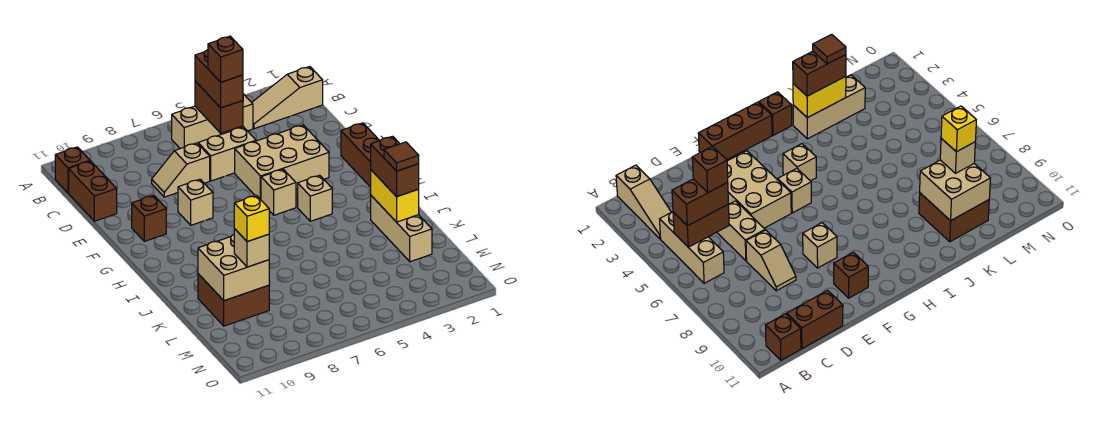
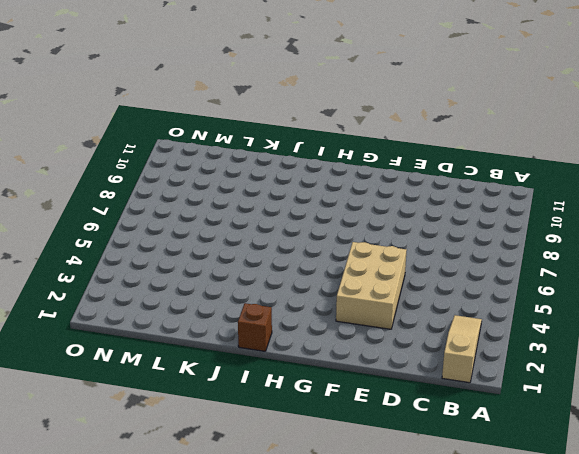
none -> tan brick B4:B6 level 1
none -> brown brick B11 level 1
none -> brown brick C11:D11 level 1

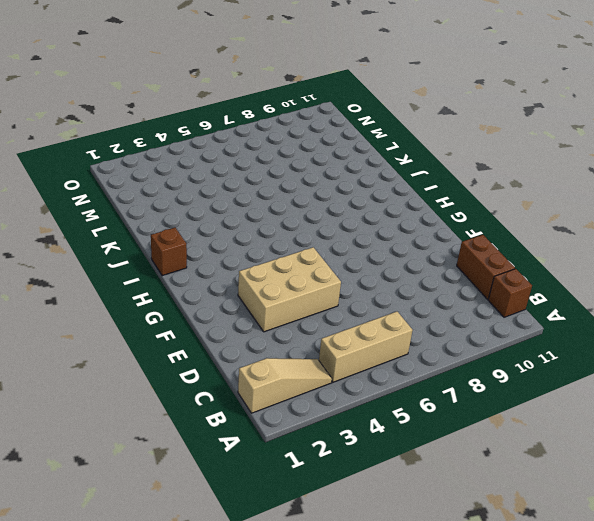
none -> tan brick D5:D6 level 1
none -> tan slope D7:D8 level 1 top 7
none -> brown brick F1:H1 level 1

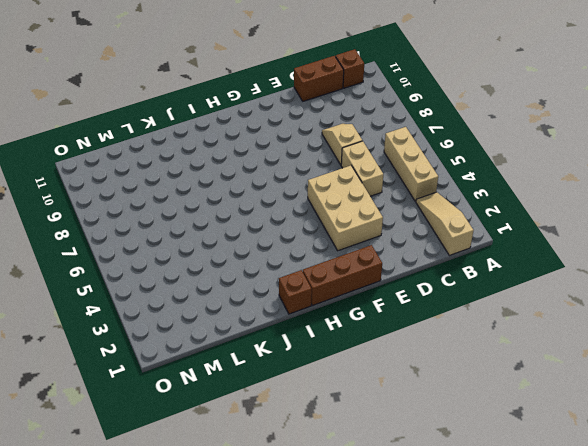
none -> tan brick F8 level 1
none -> brown brick F10 level 1
none -> tan brick G5 level 1

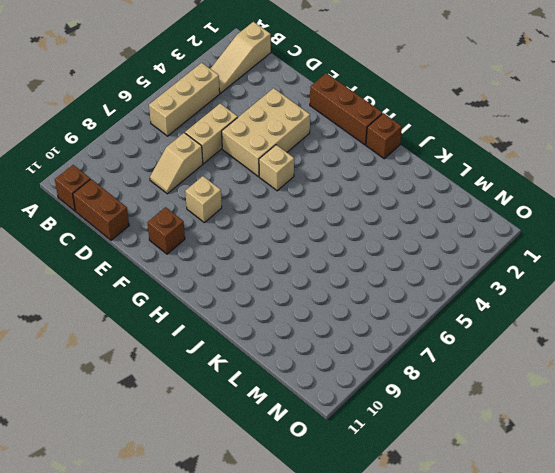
none -> tan brick H4 level 1
none -> tan brick J2:L2 level 1
none -> brown brick K9:L10 level 1

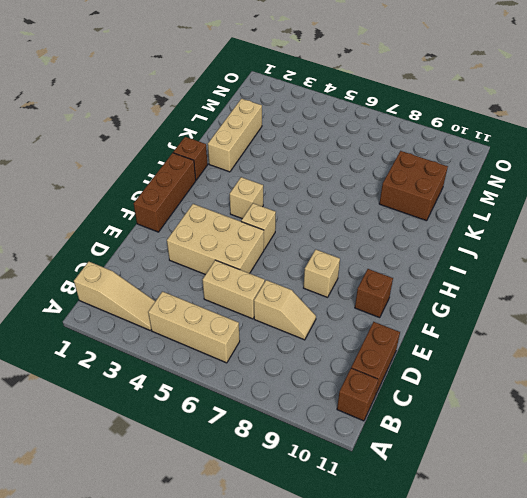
none -> brown brick B5:C5 level 2
none -> yellow brick J2:K2 level 2
none -> tan brick K9:L10 level 2

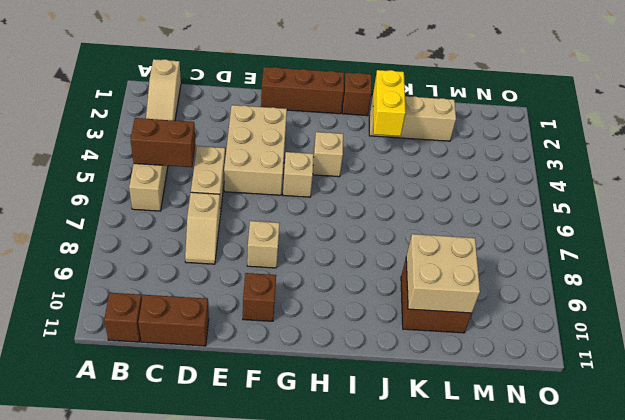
yellow brick J2:J3 level 2 -> yellow brick J2:K2 level 2
none -> brown brick B5:C5 level 3
none -> brown brick J2:K2 level 3
none -> tan brick L9 level 3

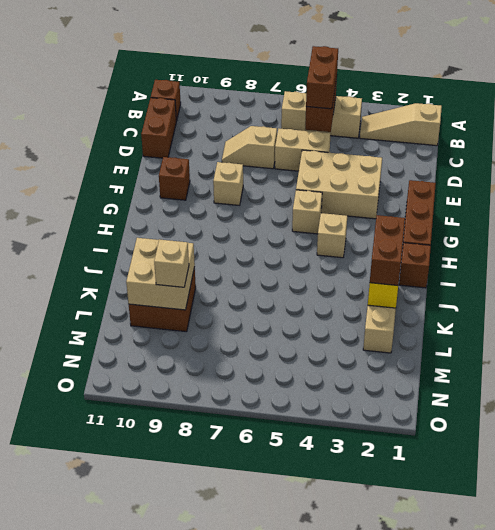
none -> brown brick C5 level 4
none -> brown tile K2 level 4
none -> yellow brick L9 level 4

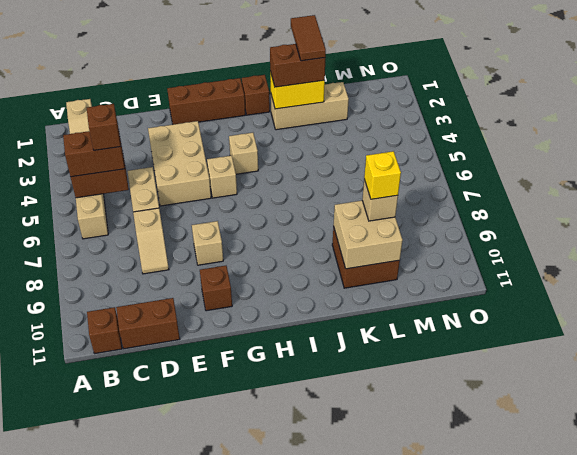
brown tile K1:K2 level 4 -> brown tile K2 level 4

